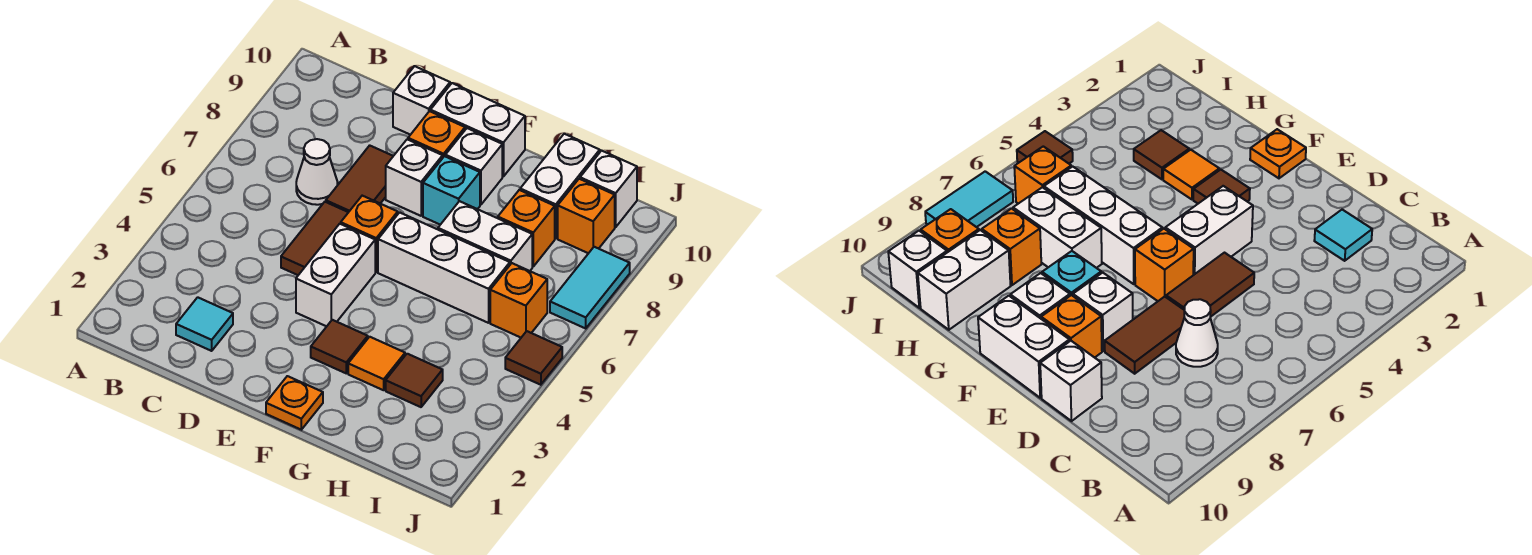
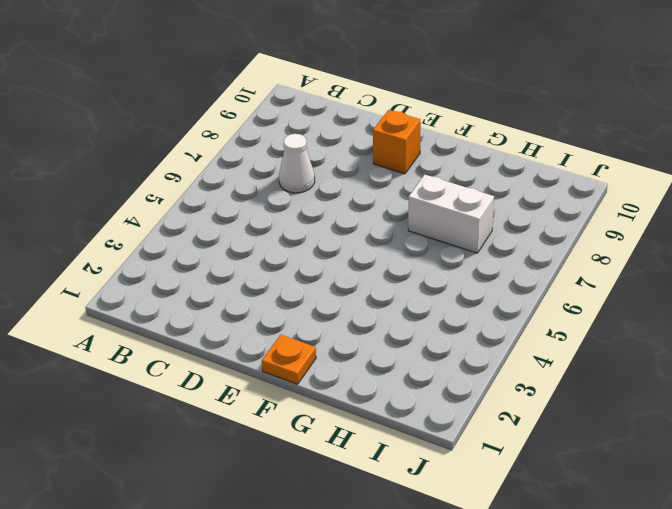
none -> cyan tile C2 level 1
none -> brown tile D5:D6 level 1
none -> brown tile D7:D8 level 1

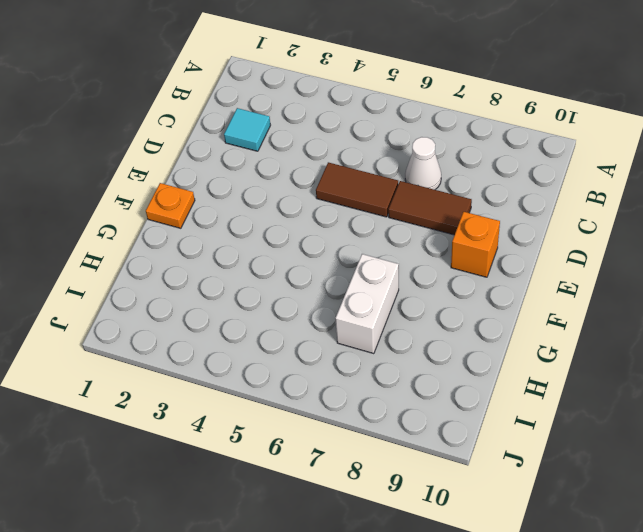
none -> white brick D10 level 1
none -> white brick E4:E5 level 1
none -> orange brick E6 level 1

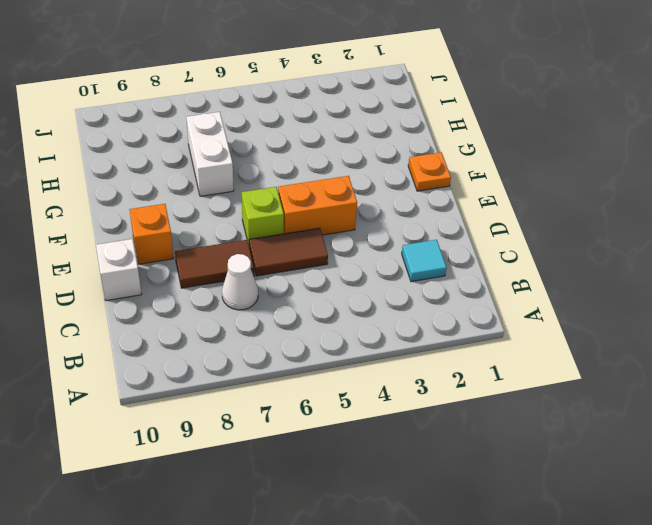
orange brick E4:E5 level 1 -> white brick E4:E5 level 1
lime brick E6 level 1 -> orange brick E6 level 1
none -> white brick E8 level 1
none -> white brick E10:F10 level 1
none -> brown tile F3 level 1

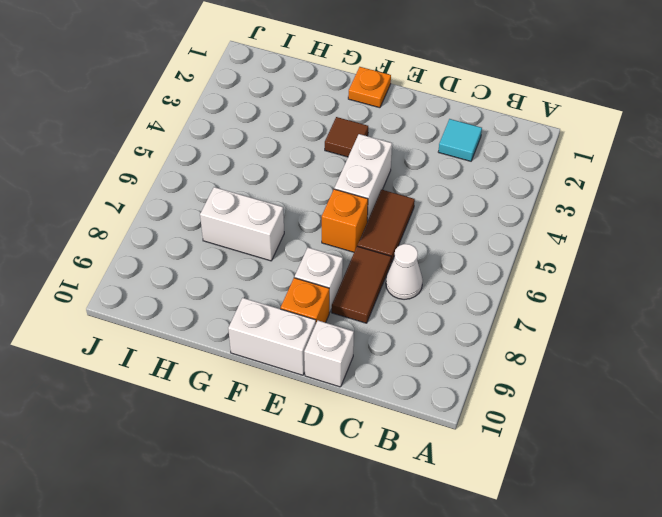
none -> white brick F6:H6 level 1
none -> cyan brick F8 level 1
none -> white brick F9 level 1

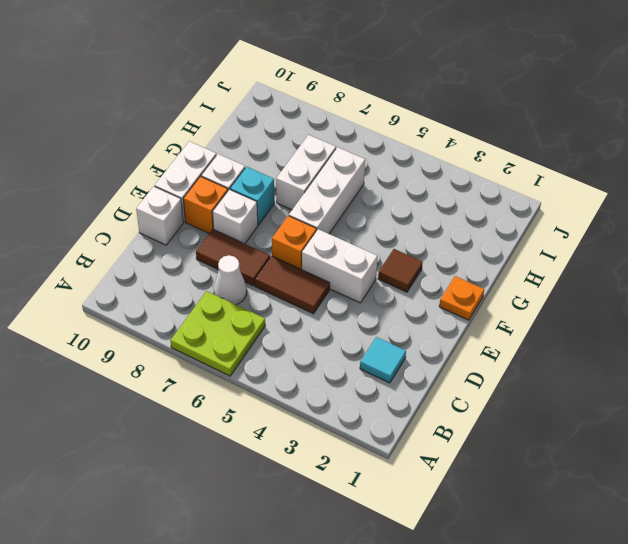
lime plate A6:B7 level 1 -> none
none -> orange tile G3 level 1
none -> brown tile H3 level 1
none -> orange brick H8 level 1

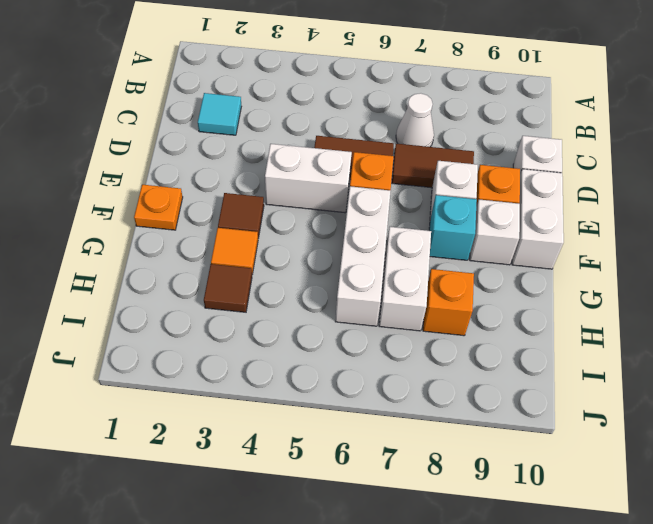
none -> white brick H9:H10 level 1
none -> orange brick I6 level 1
none -> orange brick I9 level 1

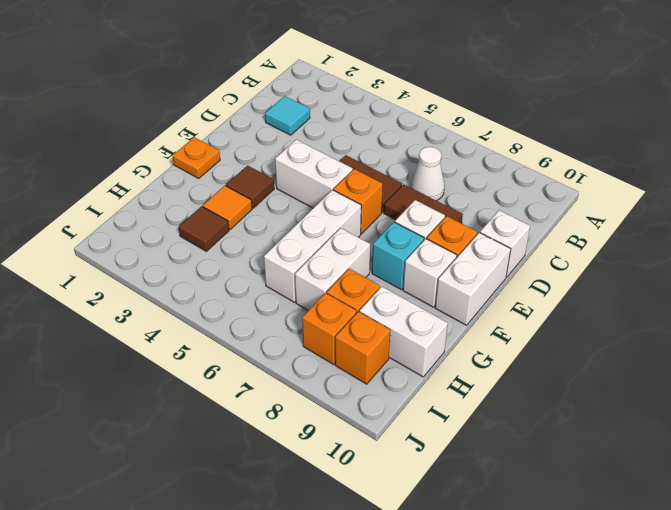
orange brick I8 level 1 -> orange brick I6 level 1
none -> white brick I10 level 1
none -> brown tile J5 level 1
none -> cyan tile J7:J8 level 1

